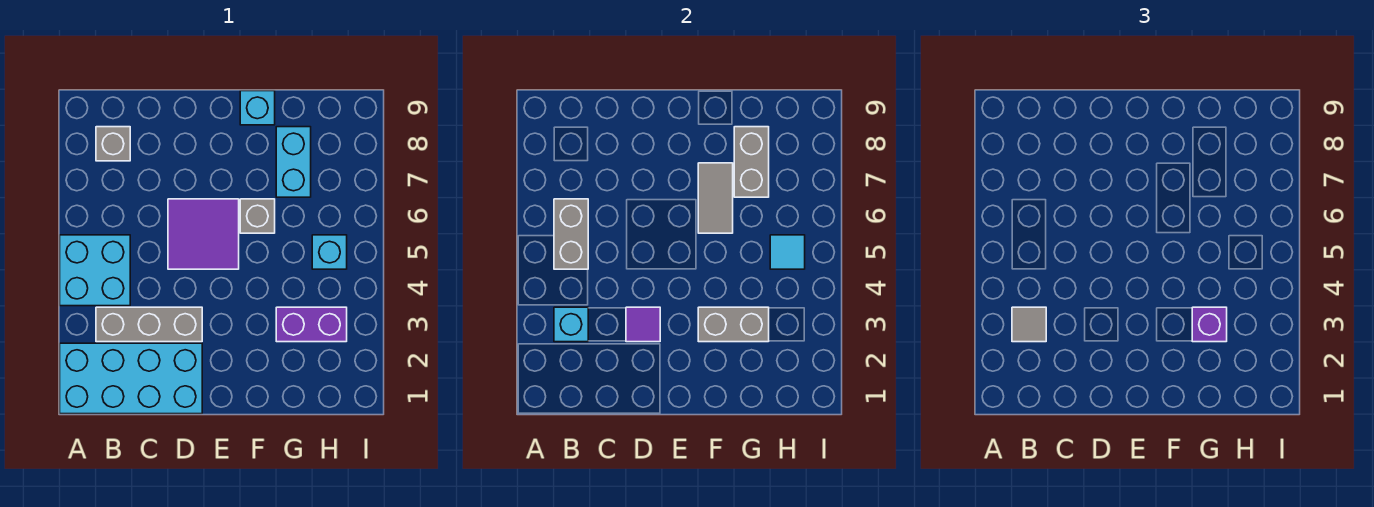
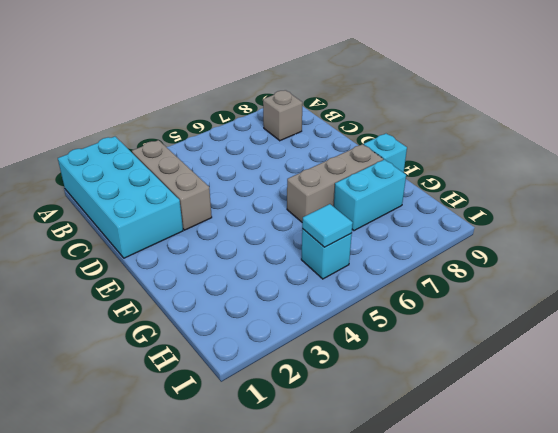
grey brick F6:F8 level 1 -> grey brick F6 level 1
none -> cyan brick A4:B5 level 1
none -> purple tile D5:E6 level 1
none -> purple brick G3:H3 level 1

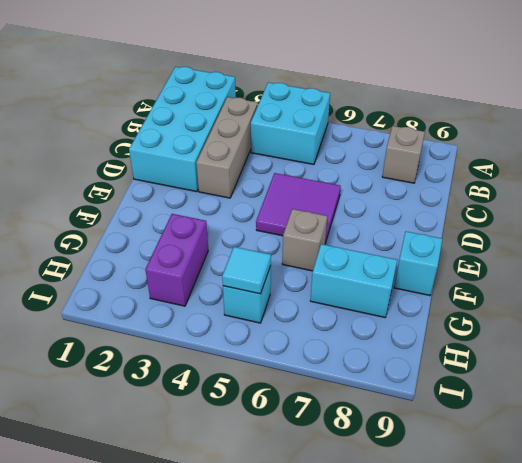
none -> cyan brick B3 level 2
none -> grey brick B5:B6 level 2
none -> purple tile D3 level 2

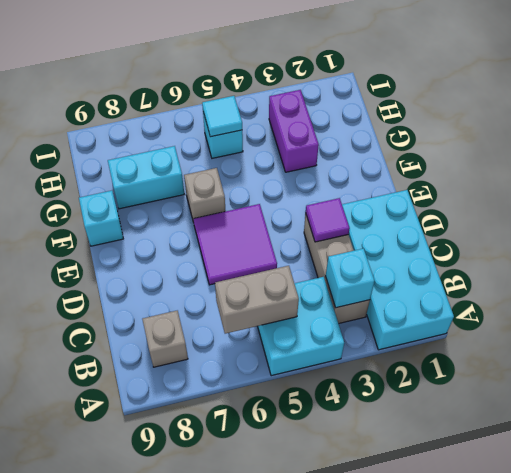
none -> grey brick F3:G3 level 2
none -> grey tile F6:F7 level 2
none -> grey brick G7:G8 level 2

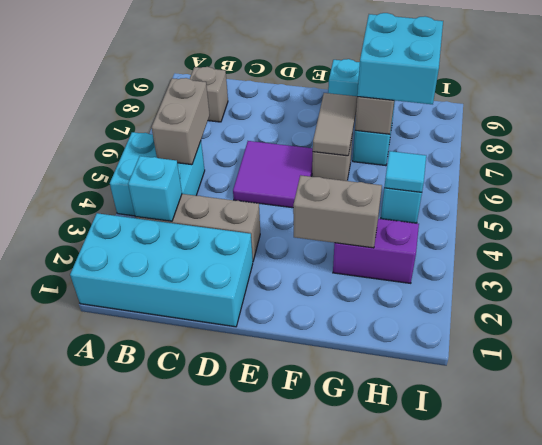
cyan brick G7:H8 level 3 -> none
none -> purple tile D3 level 2
none -> grey tile B3 level 3
none -> purple brick G3 level 3

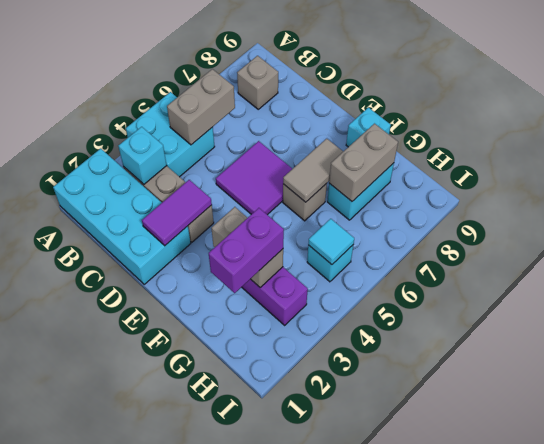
purple tile D2:D3 level 2 -> purple tile D3 level 2
purple brick G2:G3 level 3 -> purple brick G3 level 3
none -> grey tile B3 level 3

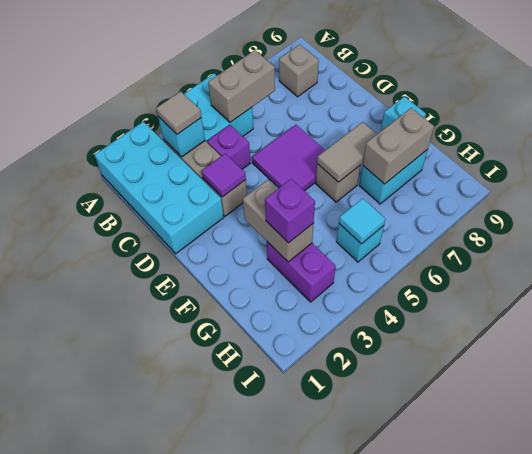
purple brick C4 level 1 -> none

